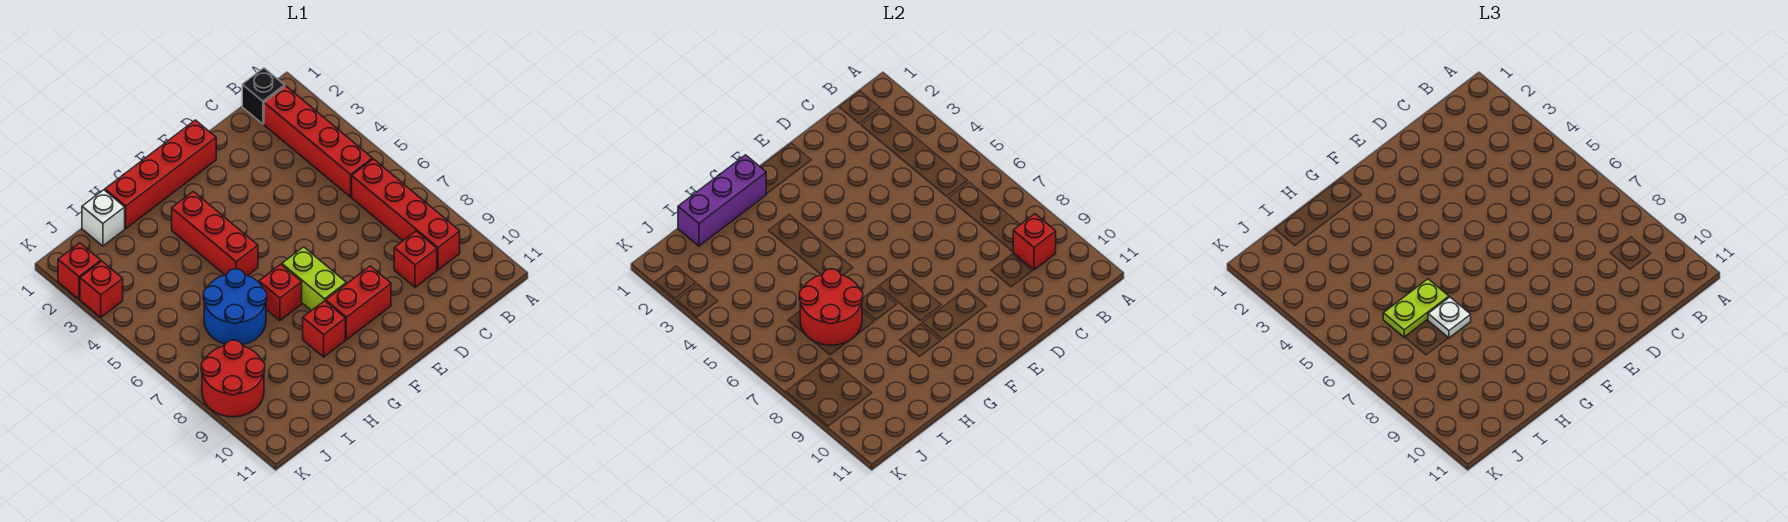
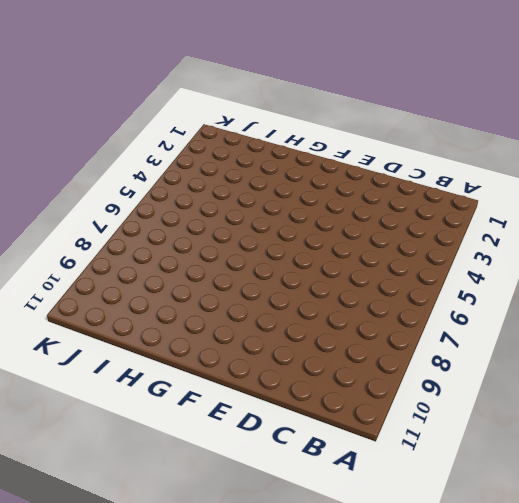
none -> black brick B1 level 1
none -> red brick B2:B5 level 1
none -> red brick B6:B9 level 1

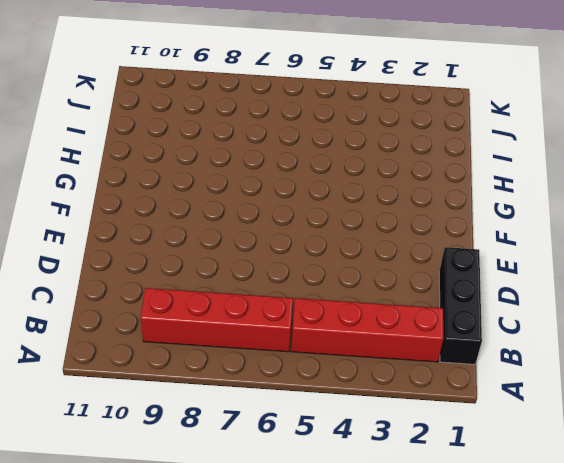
black brick B1:D1 level 1 -> black brick B1 level 1
none -> red brick C9 level 1
none -> red brick E1:H1 level 1
none -> red brick E9:F9 level 1

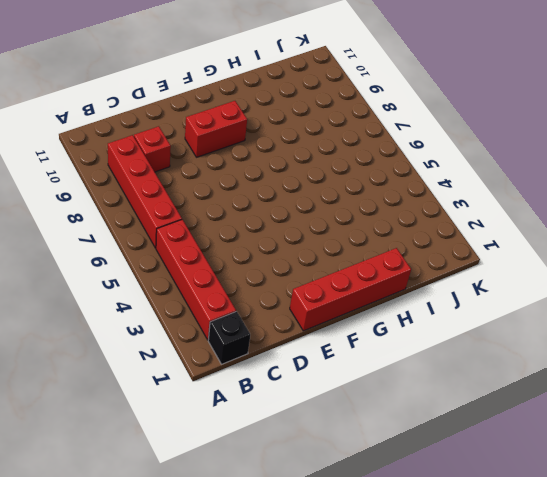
none -> lime brick F7:F8 level 1
none -> red brick G3:G5 level 1
none -> red brick G7 level 1

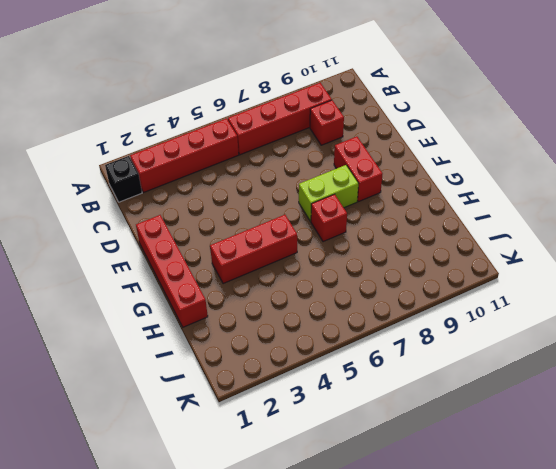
none -> red brick G9 level 1
none -> blue round brick H6:I7 level 1
none -> white brick I1 level 1

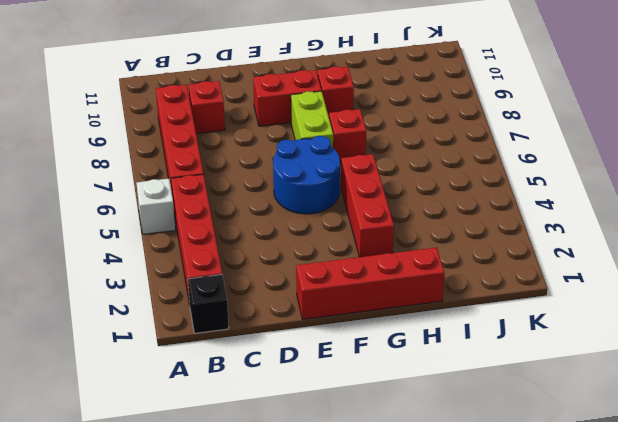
white brick A5 level 1 -> white brick I1 level 1
blue round brick E5:F6 level 1 -> blue round brick H6:I7 level 1
none -> red round brick J8:K9 level 1
none -> red brick K2 level 1
none -> red brick K3 level 1

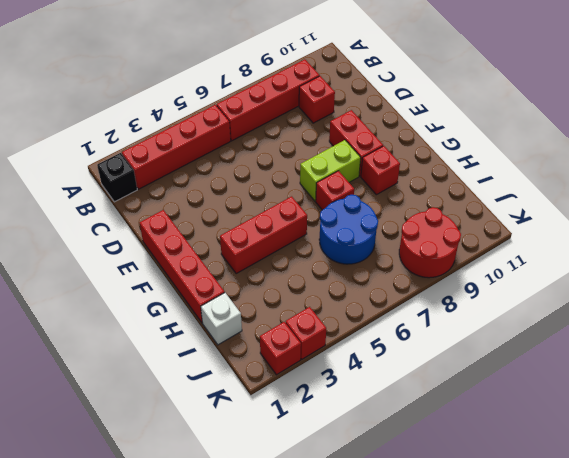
none -> red brick B9 level 2
none -> purple brick G1:I1 level 2
none -> red round brick H6:I7 level 2

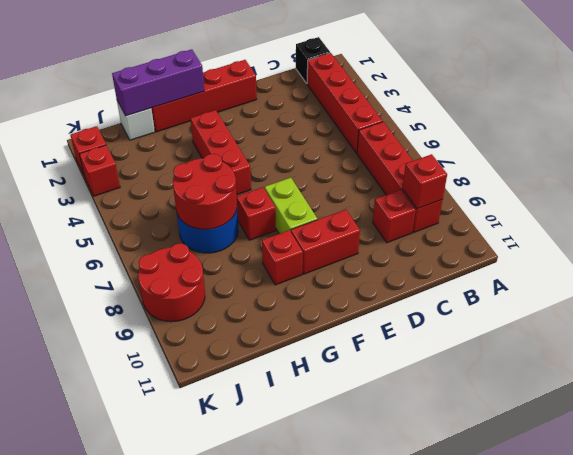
none -> lime plate H6:I6 level 3
none -> white plate H7 level 3

